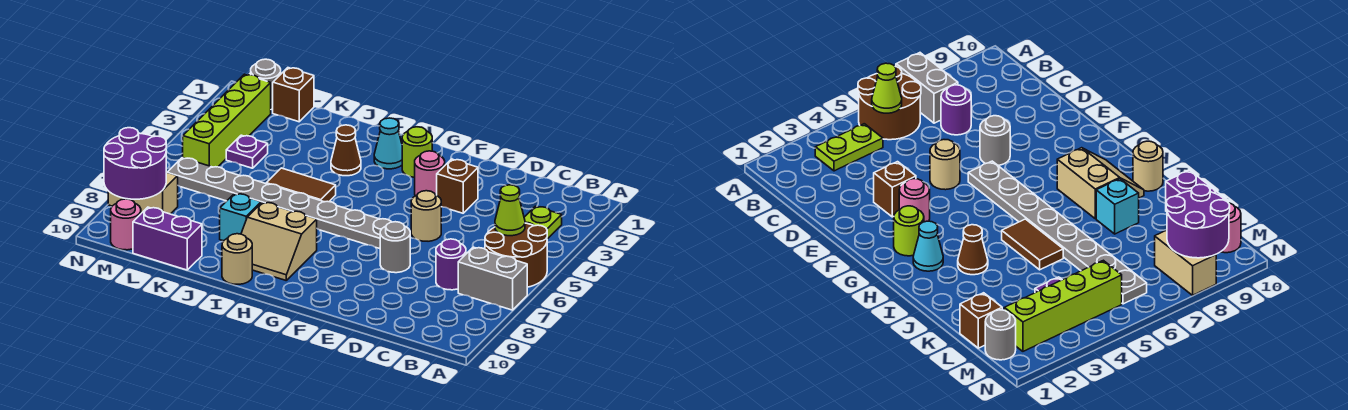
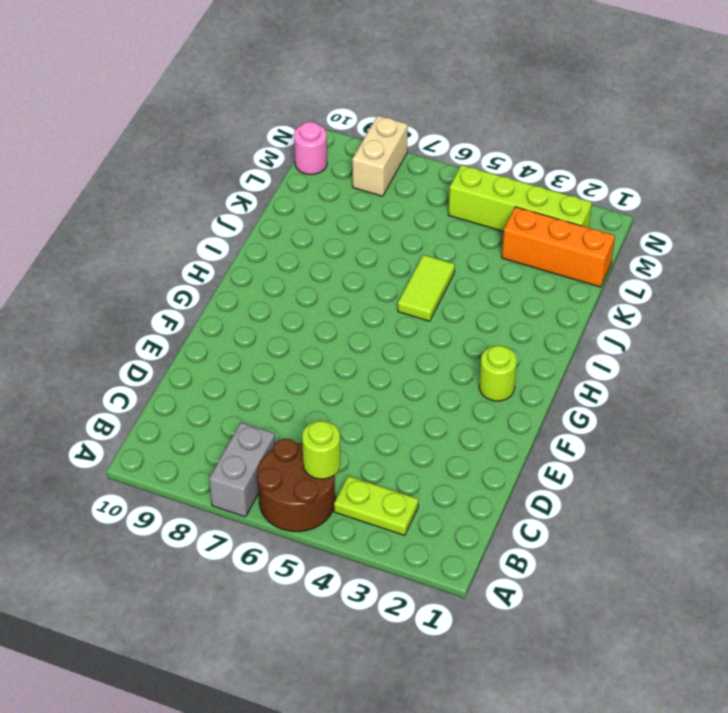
lime round brick B5 level 2 -> lime cone B5 level 2
lime tile I5:J5 level 1 -> brown tile I5:J5 level 1
orange brick L1:L3 level 1 -> brown brick L1 level 1
none -> purple round brick C7 level 1
none -> brown brick E3 level 1
none -> tan round brick E5 level 1

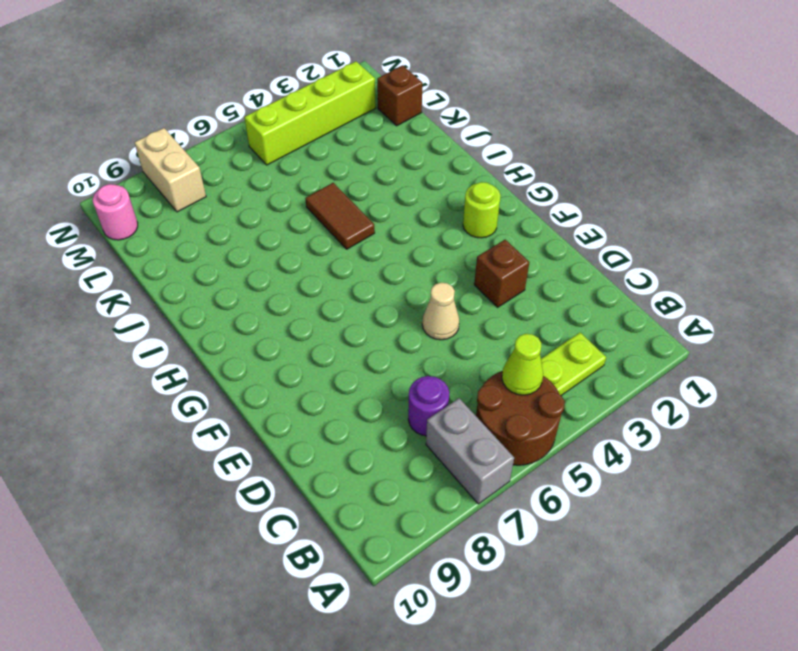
tan cone E5 level 1 -> tan round brick E5 level 1
none -> grey round brick E7 level 1
none -> pink round brick F3 level 1
none -> grey plate F6:M6 level 1

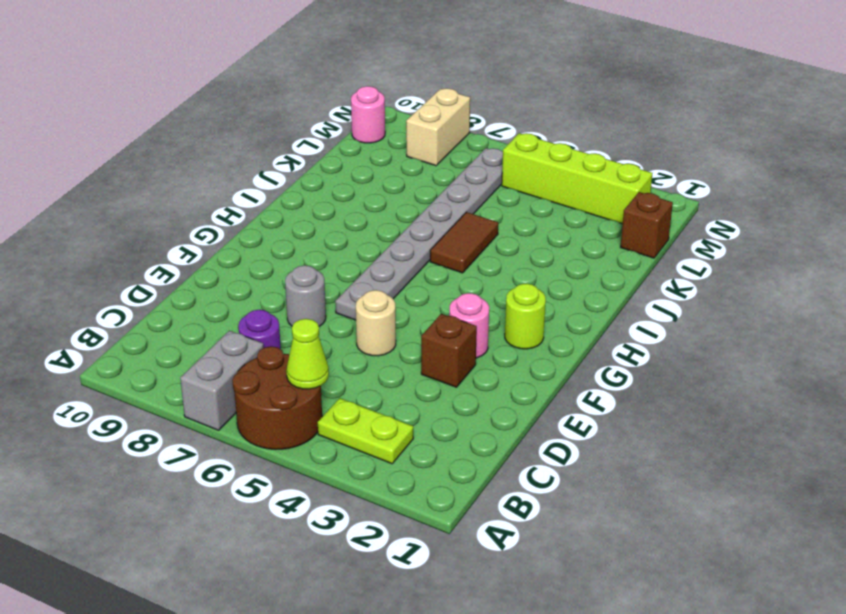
none -> cyan cone H2 level 1
none -> tan slope H8:I9 level 1 top 8
none -> brown cone I3 level 1

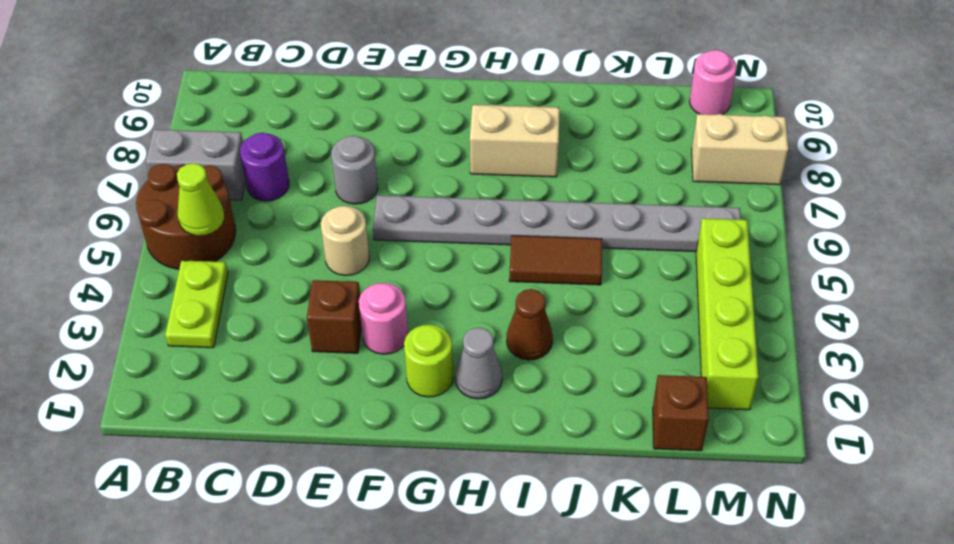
grey cone H2 level 1 -> cyan cone H2 level 1
none -> tan round brick I10 level 1
none -> cyan brick J8 level 1
none -> purple brick K10:L10 level 1

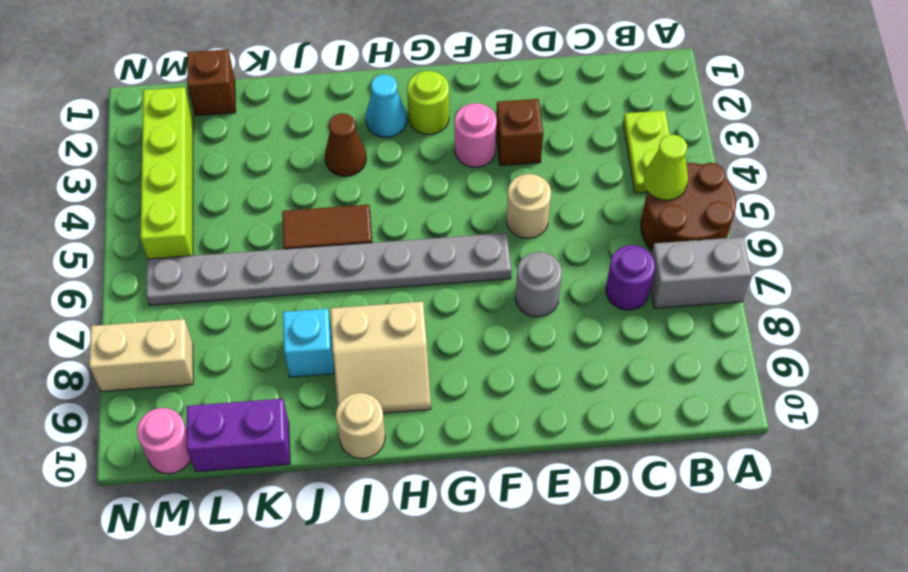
none -> purple plate L4 level 1
none -> grey round brick M1 level 1
none -> purple round brick M8:N9 level 2

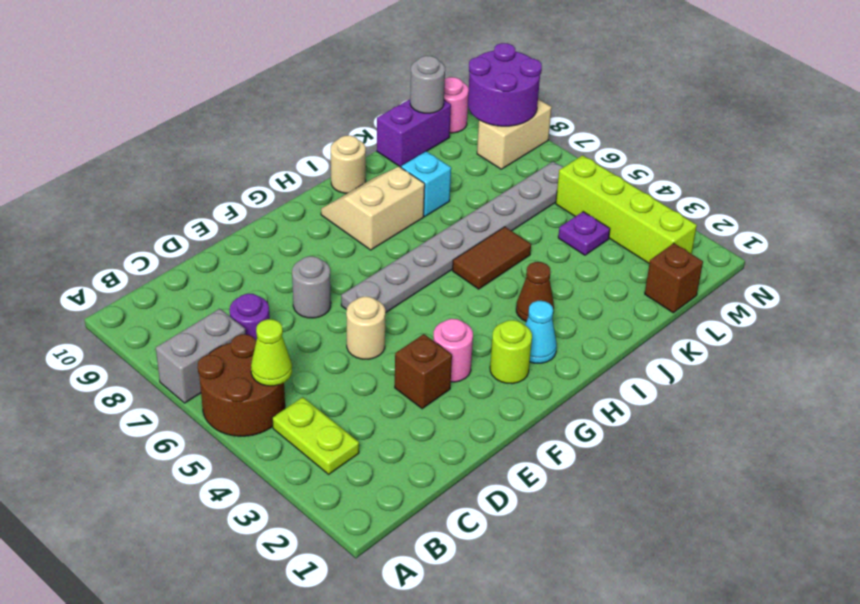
grey round brick L10 level 2 -> grey round brick M1 level 1

